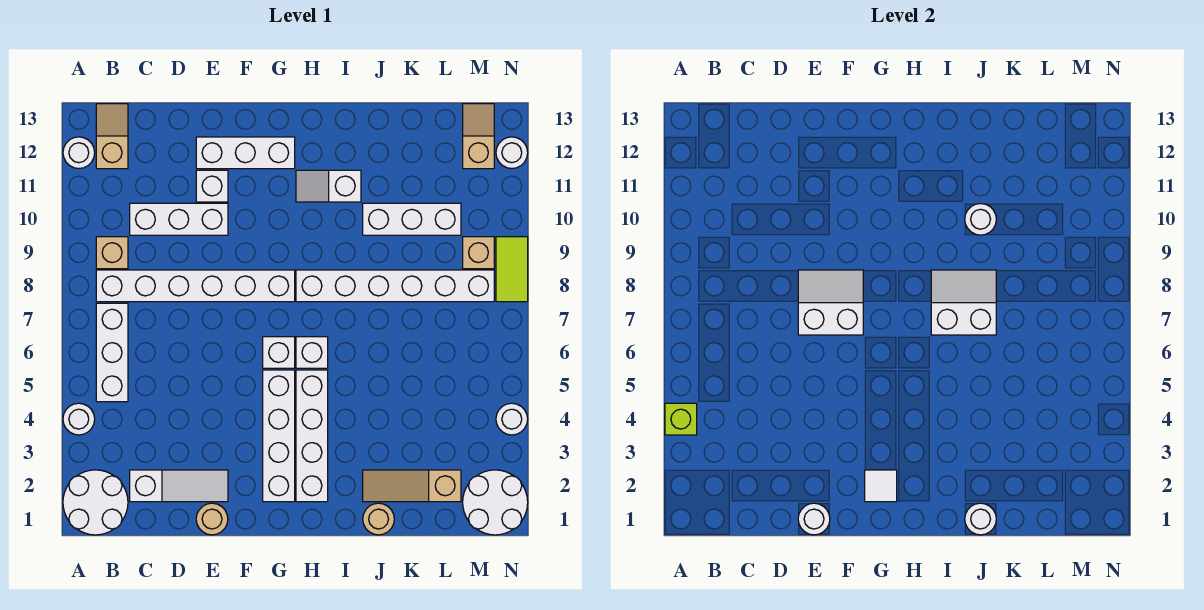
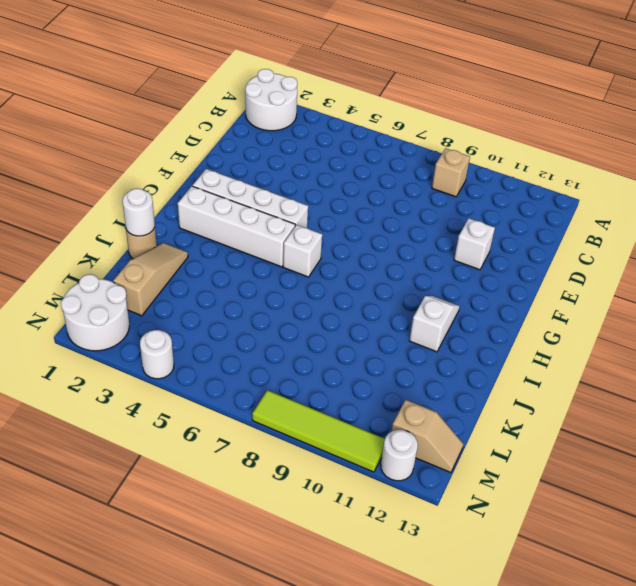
lime tile N8:N11 level 1 -> lime tile N8:N9 level 1
none -> white round brick A4 level 1
none -> white round brick A12 level 1
none -> white brick B5:B7 level 1
none -> white brick B8:G8 level 1

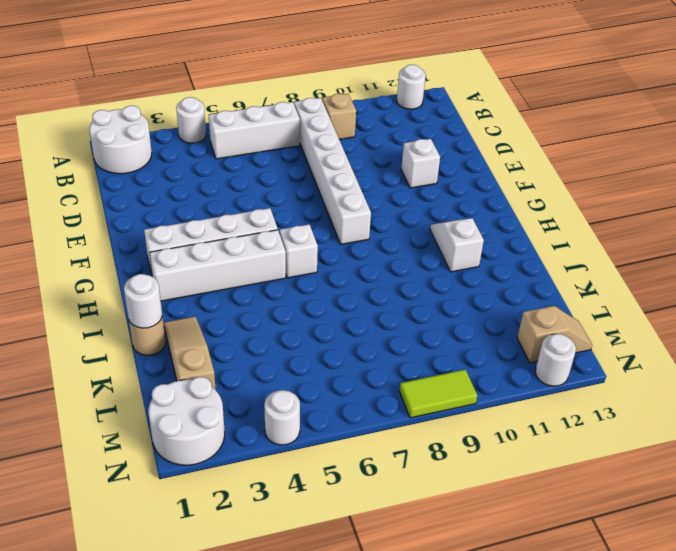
none -> tan slope B12:B13 level 1 top 12
none -> white slope C2:E2 level 1 top C
none -> white brick C10:E10 level 1
none -> tan round brick E1 level 1

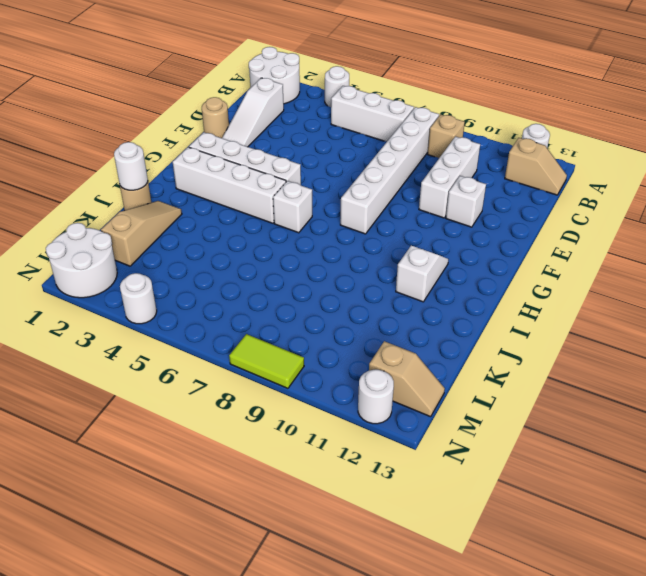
none -> white brick E12:G12 level 1
none -> white brick G6 level 1
none -> white brick H8:M8 level 1
none -> white brick J10:L10 level 1

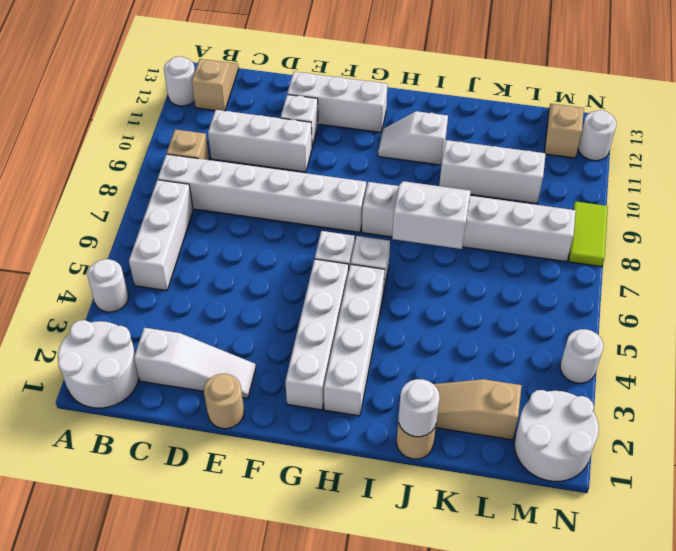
none -> tan brick M9 level 1
none -> lime brick A4 level 2
none -> white round brick E1 level 2
none -> white slope E7:F8 level 2 top 7

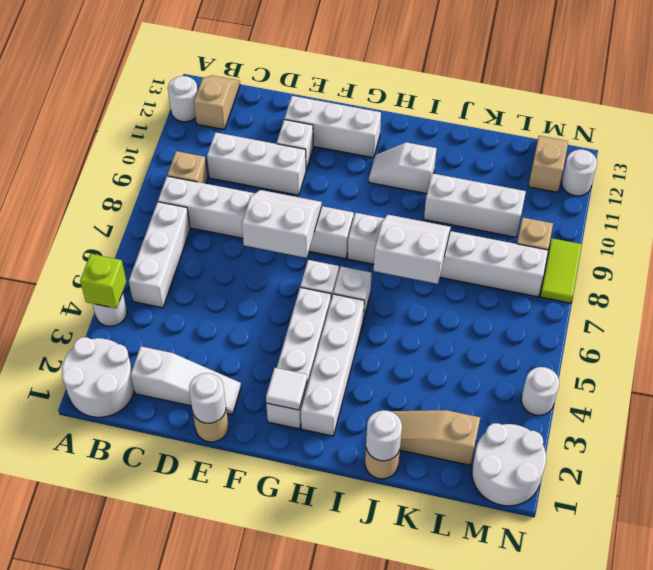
none -> white round brick J10 level 2

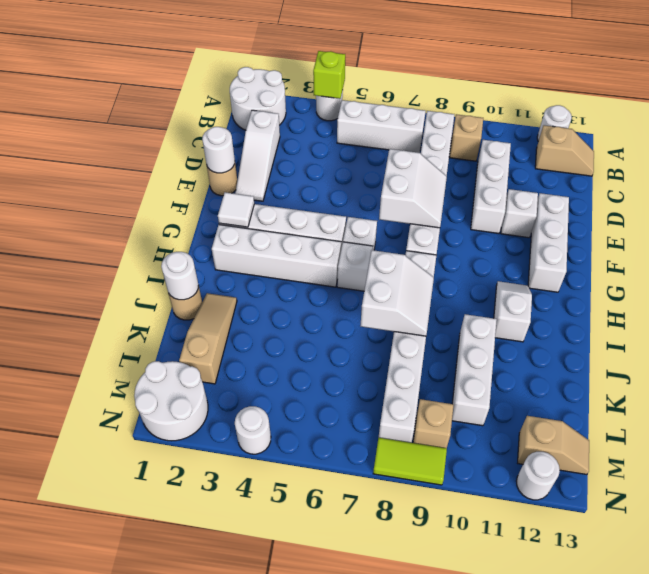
none -> white round brick J10 level 2

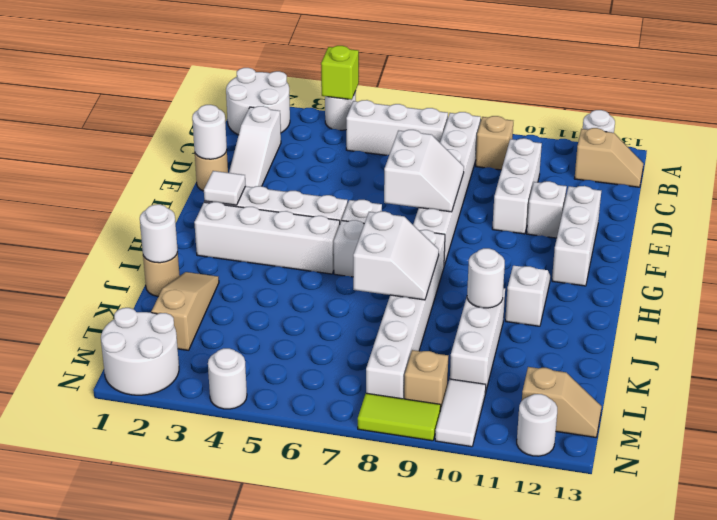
white tile M10:N10 level 1 -> none

